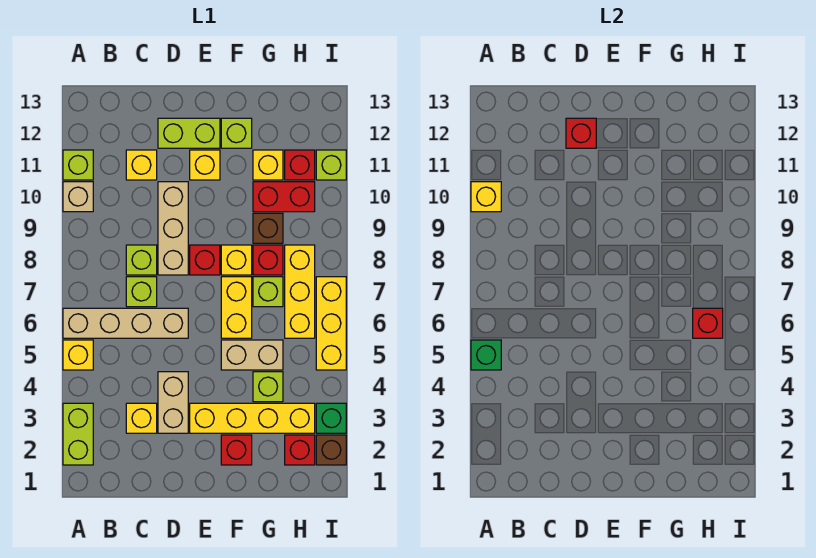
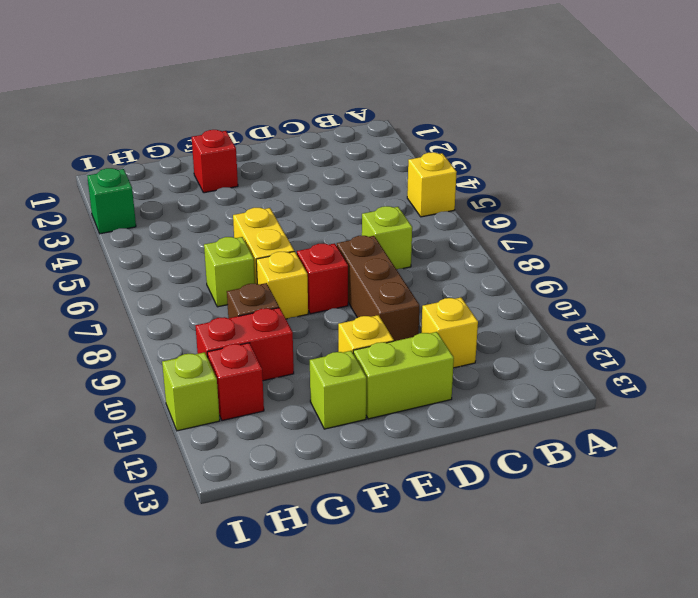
brown brick D8:D10 level 1 -> tan brick D8:D10 level 1
none -> lime brick A2:A3 level 1
none -> tan brick A6:D6 level 1
none -> tan brick A10 level 1
none -> lime brick A11 level 1

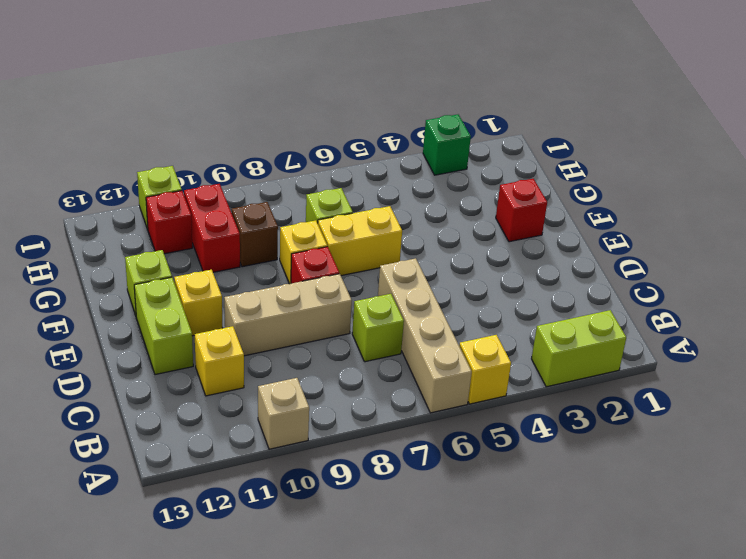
none -> lime brick A11 level 1
none -> yellow brick C3 level 1
none -> lime brick C8 level 1
none -> tan brick D3:D4 level 1

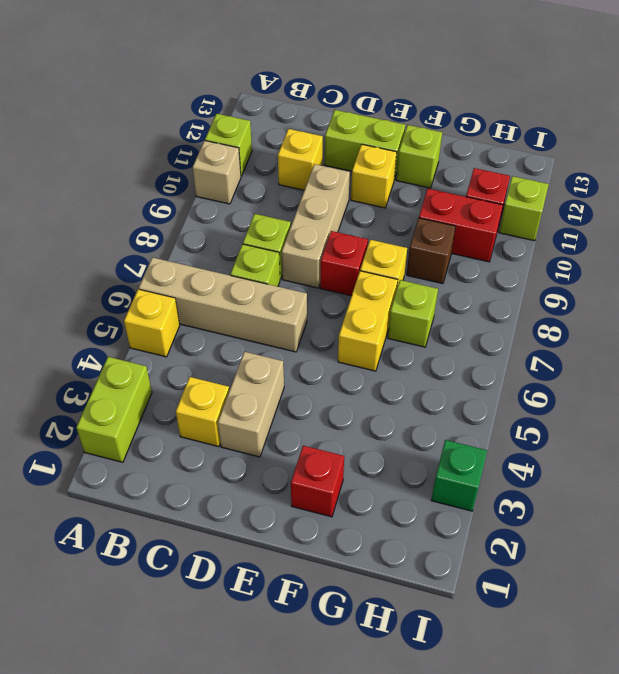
none -> yellow brick E3:H3 level 1
none -> tan brick F5:G5 level 1
none -> lime brick G4 level 1
none -> red brick G8 level 1

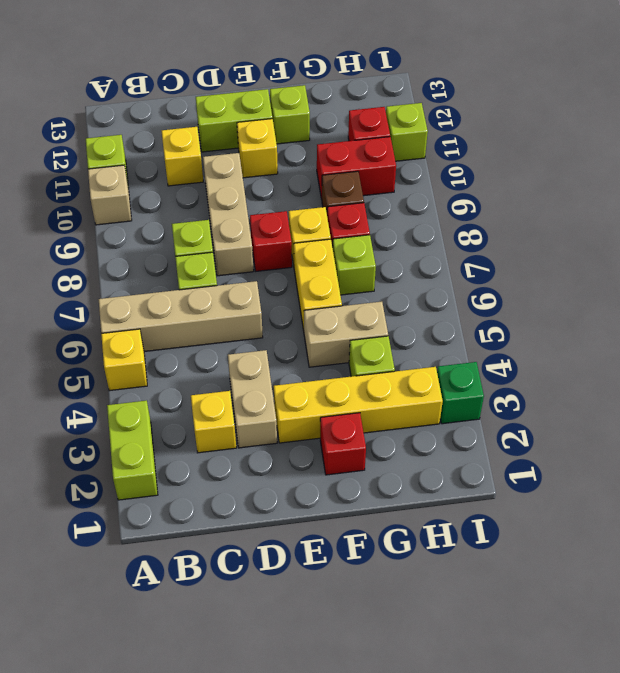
none -> yellow brick G11 level 1
none -> red brick H2 level 1
none -> yellow brick H6:H8 level 1
none -> brown brick I2 level 1

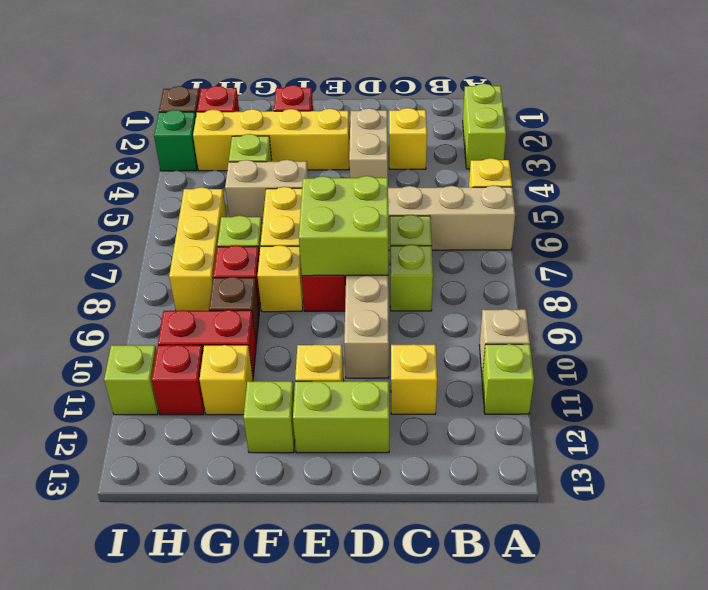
lime brick D7:E8 level 2 -> none
none -> yellow brick I5:I7 level 1
none -> green brick A5 level 2
none -> yellow brick A10 level 2
none -> red brick D12 level 2

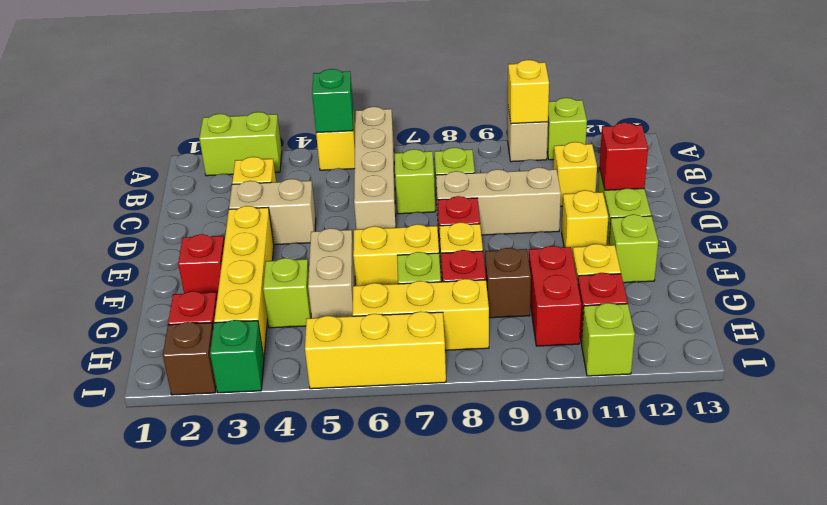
none -> red brick H6 level 2

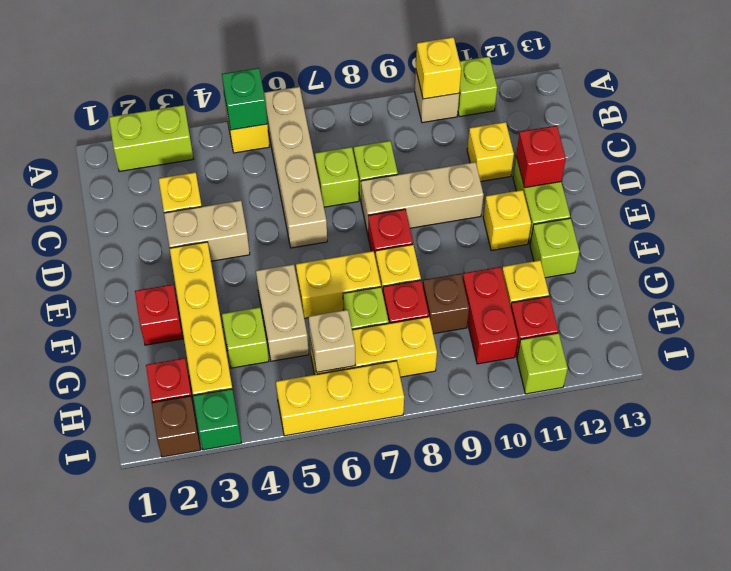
tan brick H6 level 2 -> red brick H6 level 2

